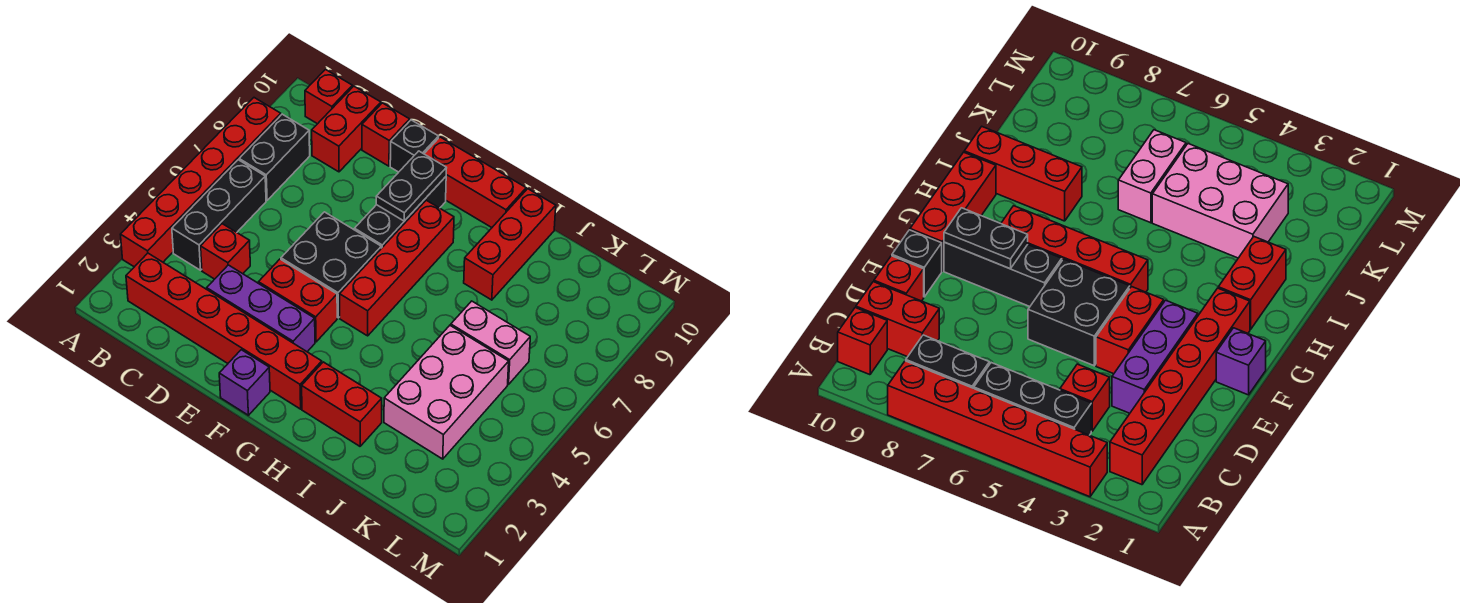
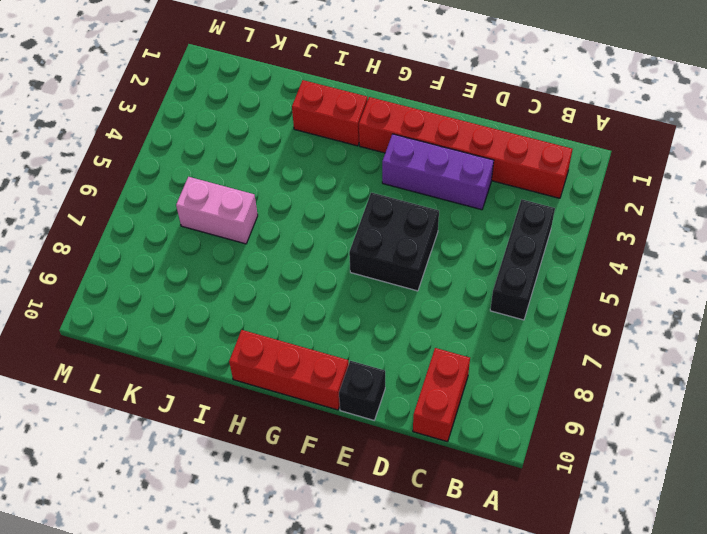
none -> red brick A3:A8 level 1
none -> black brick B7:B8 level 1
none -> red brick B10 level 1

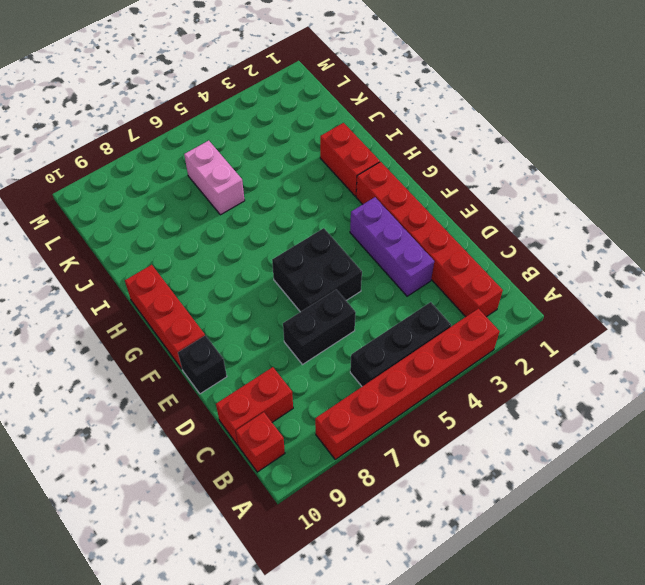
black brick D6:D7 level 1 -> black brick B7:B8 level 1
none -> red brick C4 level 1
none -> red brick D10 level 1
none -> red brick E4:F4 level 1

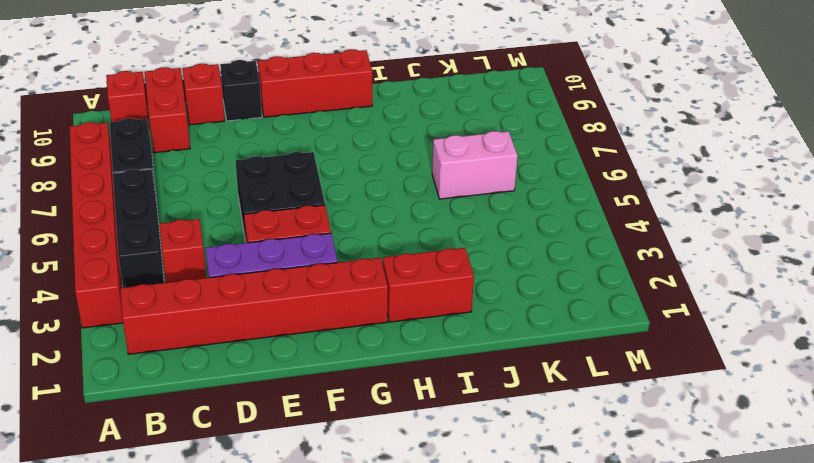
none -> purple brick F1 level 1
none -> black brick F7:F9 level 1
none -> red brick G5:G8 level 1

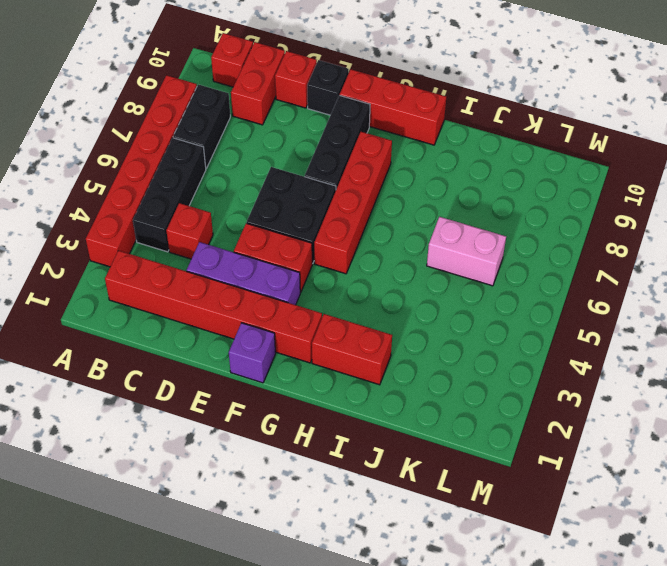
none -> red brick I8:I10 level 1
none -> pink brick J3:K5 level 1
none -> black plate F8:F9 level 2

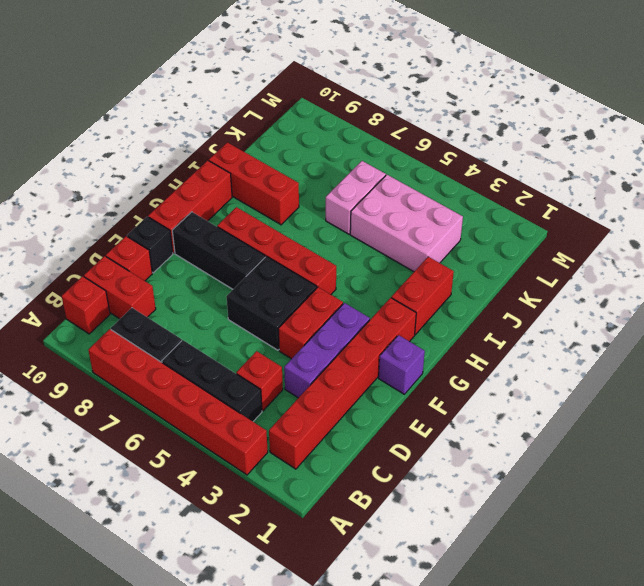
none -> black plate F8:F9 level 2

